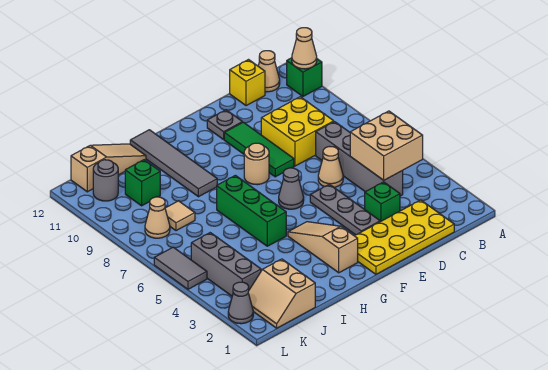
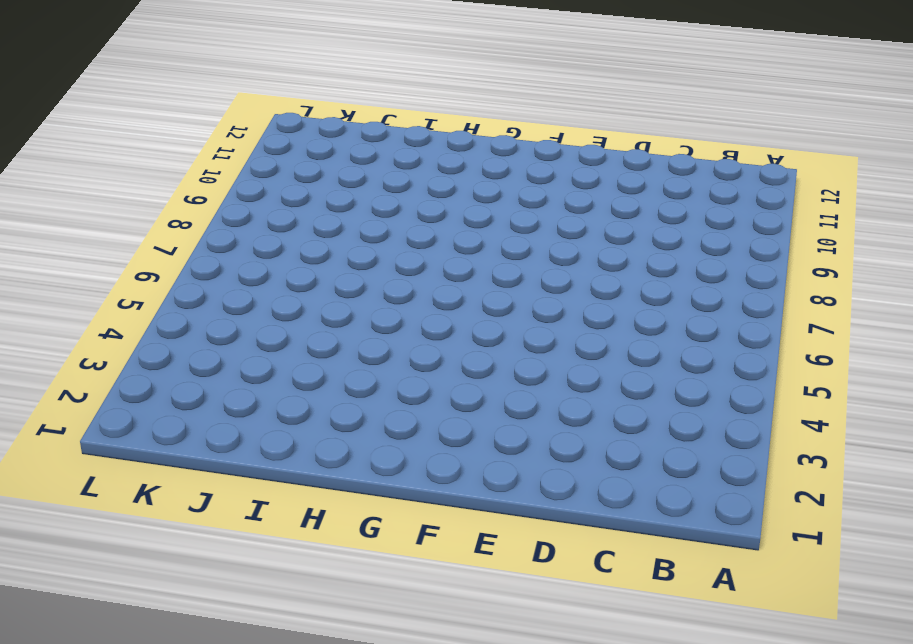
none -> green brick A11 level 1
none -> tan cone B12 level 1
none -> yellow plate C1:F2 level 1

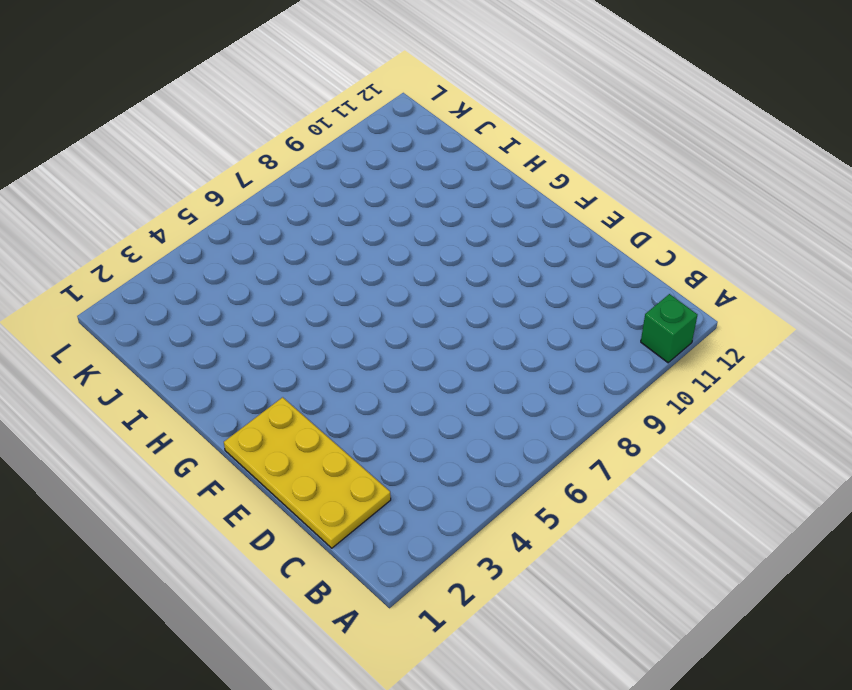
none -> tan cone B12 level 1
none -> grey brick C4:C7 level 1
none -> yellow brick C8:D9 level 1

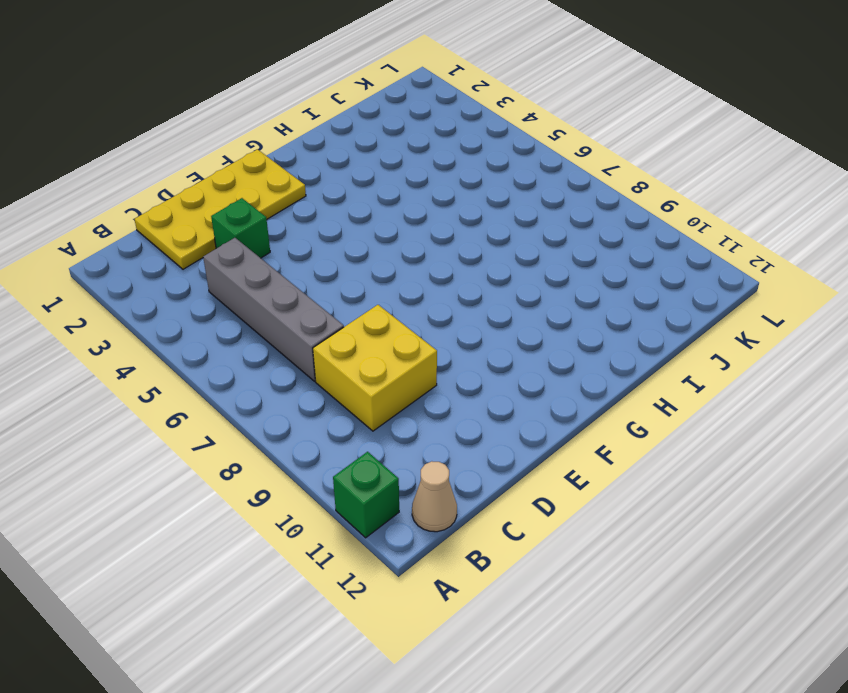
none -> yellow brick C12 level 1
none -> tan cone D6 level 1
none -> grey plate E3:E5 level 1

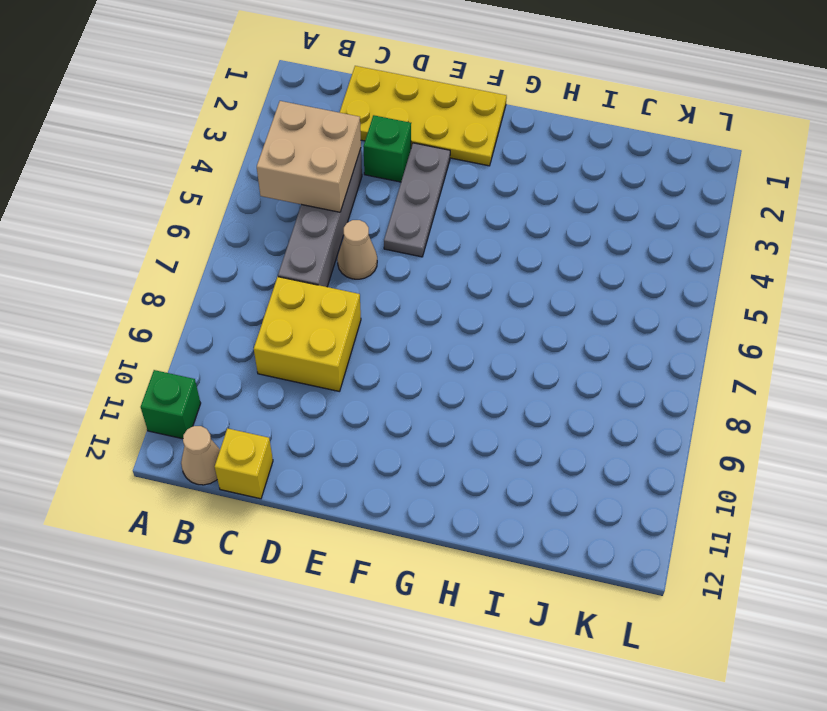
none -> green tile E8:E10 level 1
none -> grey plate E11 level 1
none -> grey cone F6 level 1

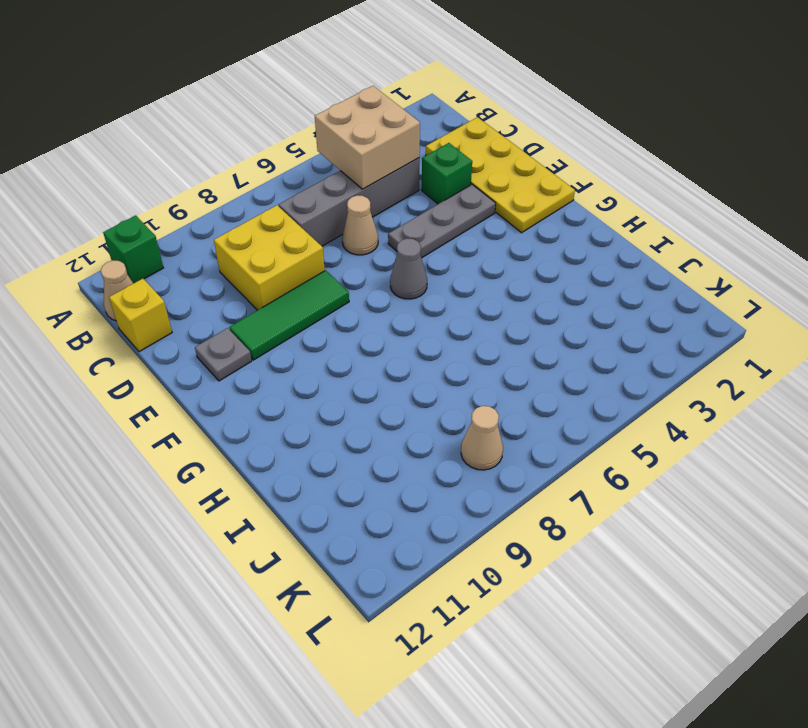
none -> tan round brick F8 level 1
none -> tan slope G2:G4 level 1 top 2
none -> green brick H5:H7 level 1

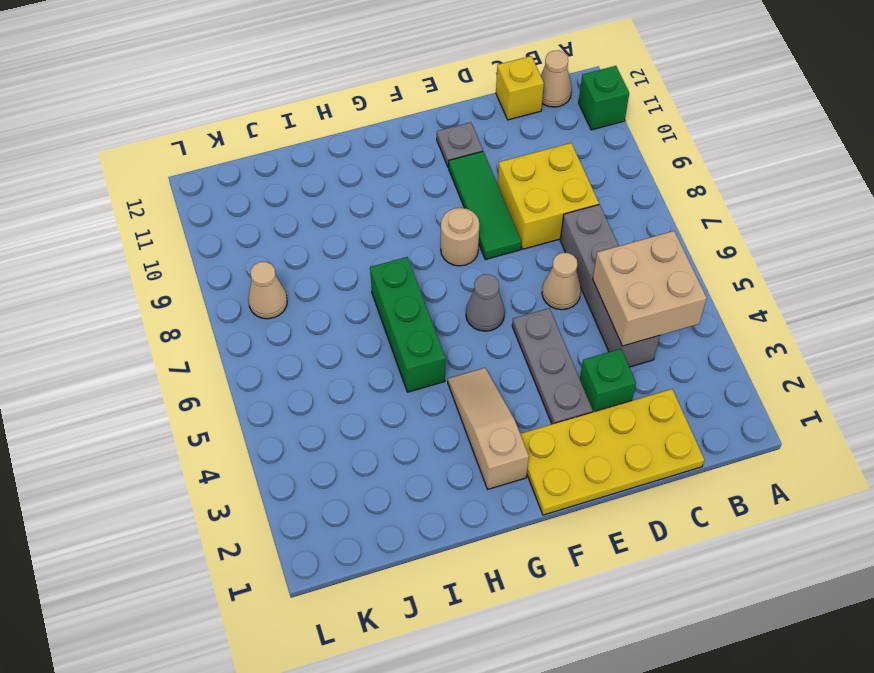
none -> grey tile H9:H12 level 1
none -> tan slope I12:K12 level 1 top K
none -> tan slope J1:K2 level 1 top J

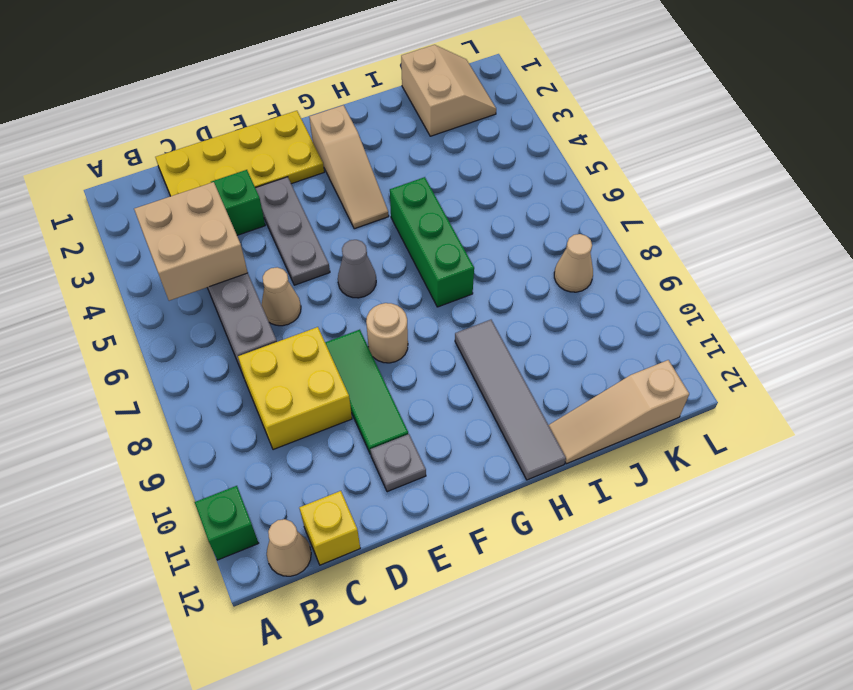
none -> tan tile J8 level 1
none -> green brick J10 level 1
none -> grey brick K3:K5 level 1

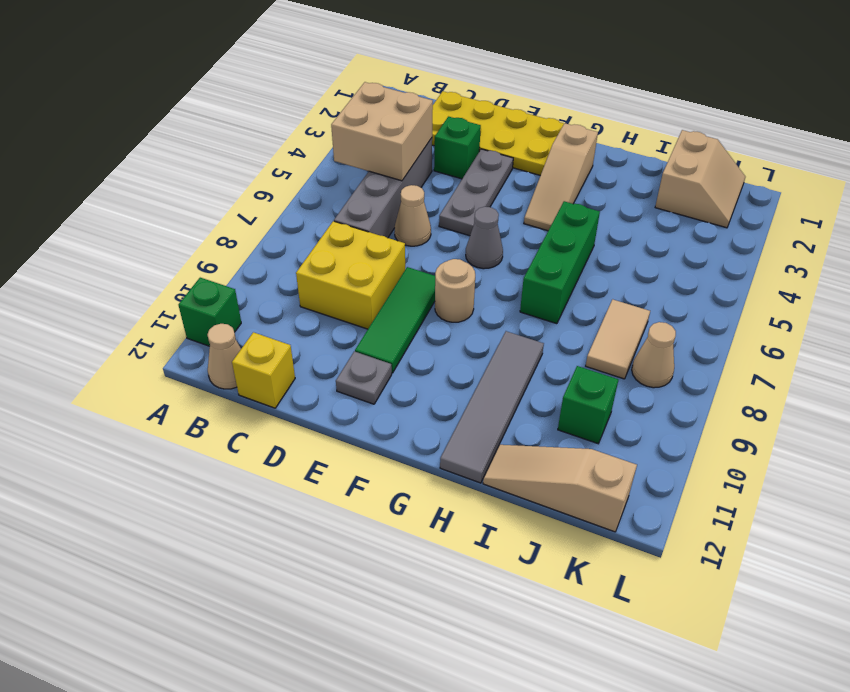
tan tile J7:J8 level 1 -> tan tile J8 level 1
none -> grey brick K3:K5 level 1
none -> grey round brick K11 level 1
none -> grey cone L2 level 1

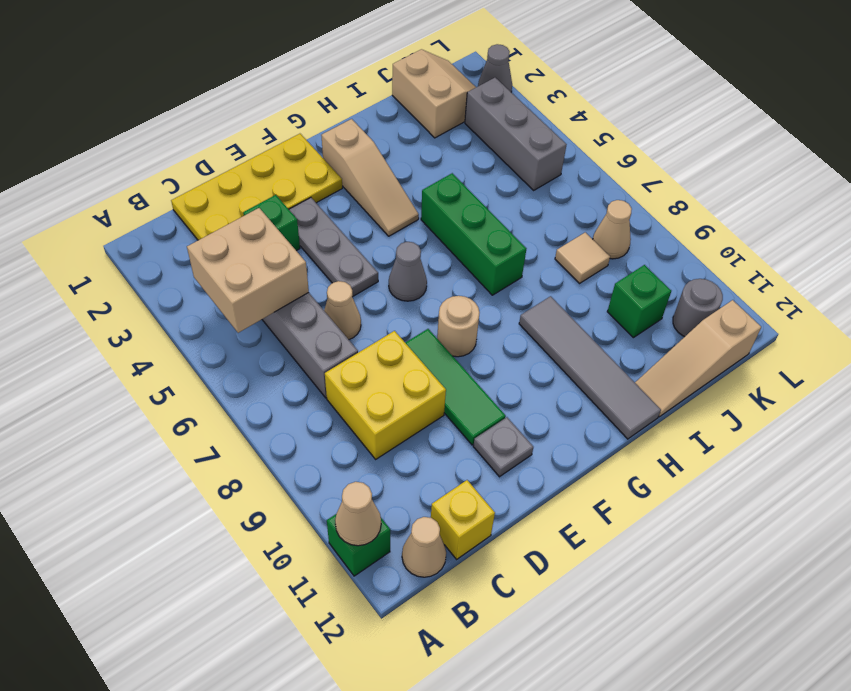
none -> grey tile L5:L6 level 1

